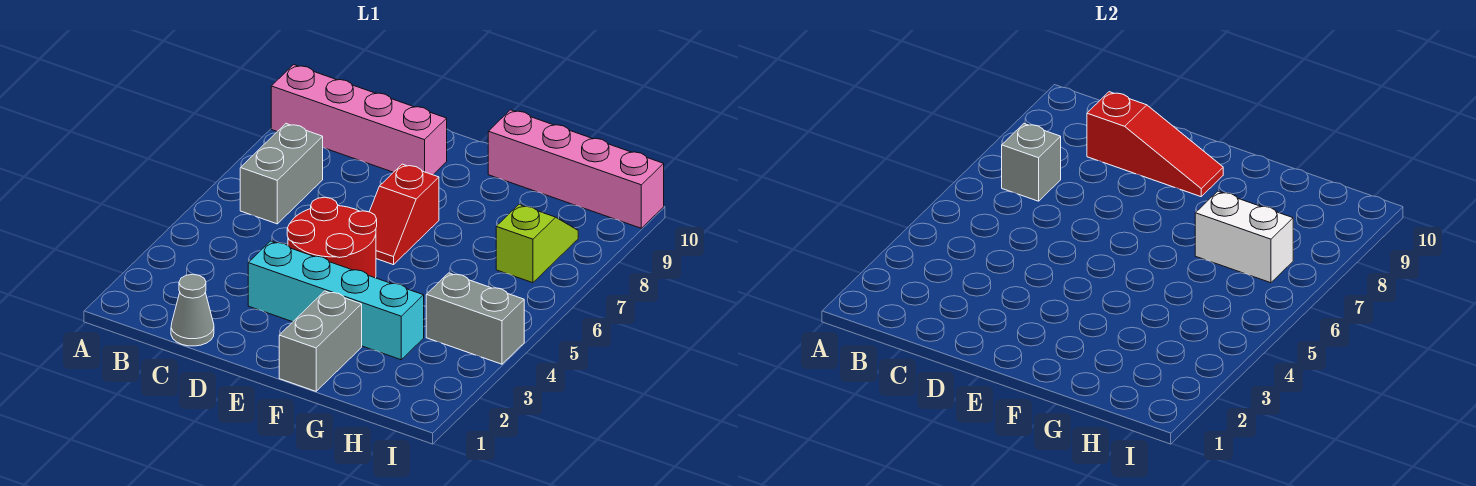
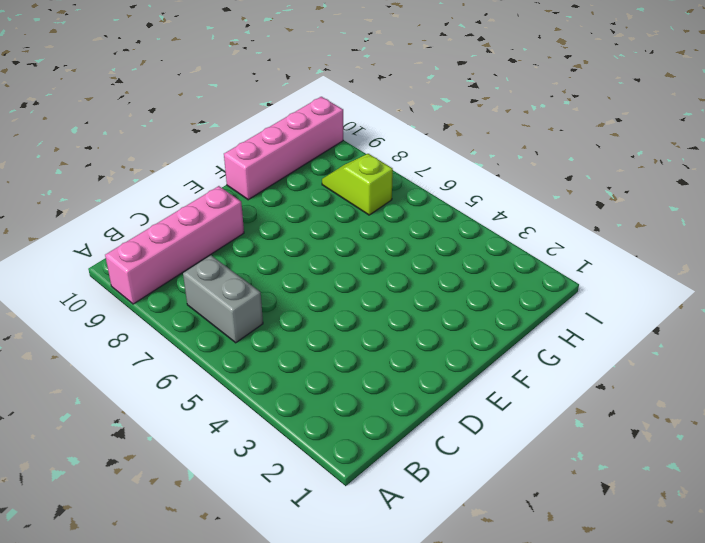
none -> grey cone C1 level 1
none -> cyan brick D3:G3 level 1
none -> red round brick D4:E5 level 1

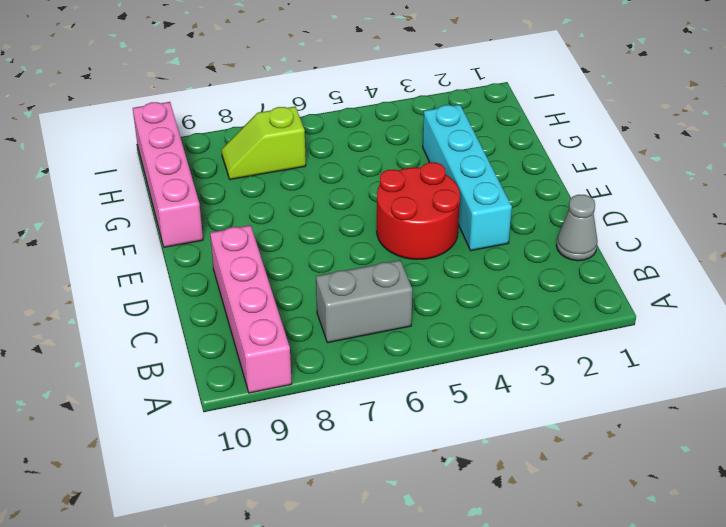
none -> red slope E6:E7 level 1 top 7
none -> grey brick F1:F2 level 1
none -> grey brick H4:I4 level 1

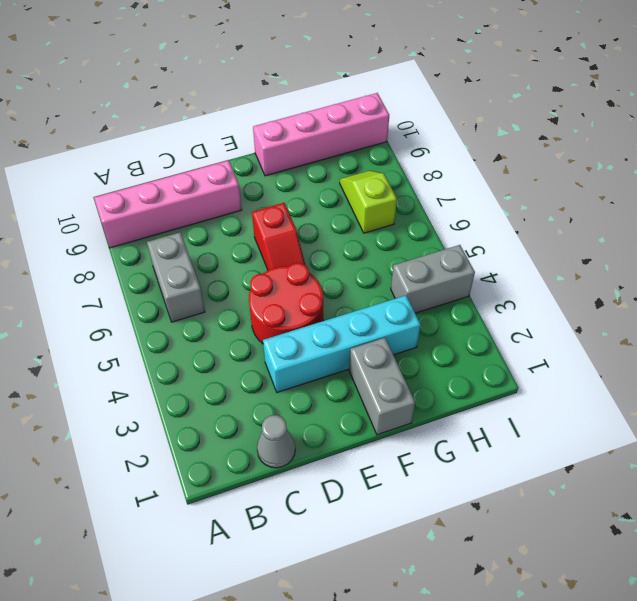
none -> grey brick B7 level 2
none -> red slope C9:E9 level 2 top C
none -> white brick G7:H7 level 2

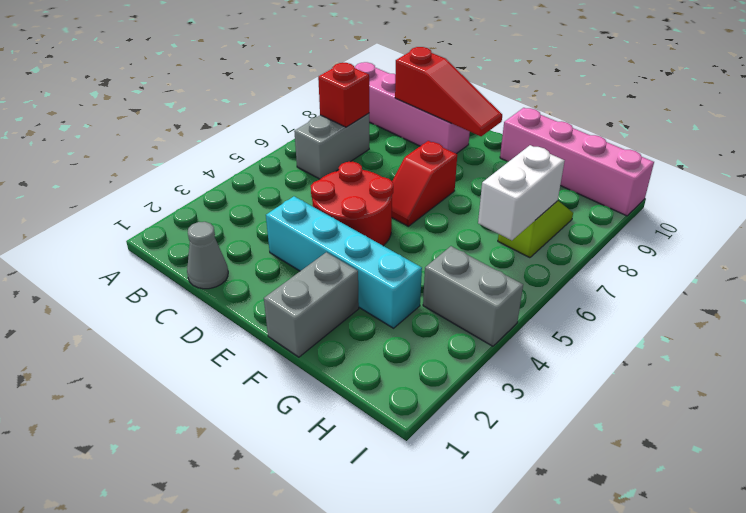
red brick B7 level 2 -> grey brick B7 level 2
white brick H6:H7 level 2 -> white brick G7:H7 level 2

